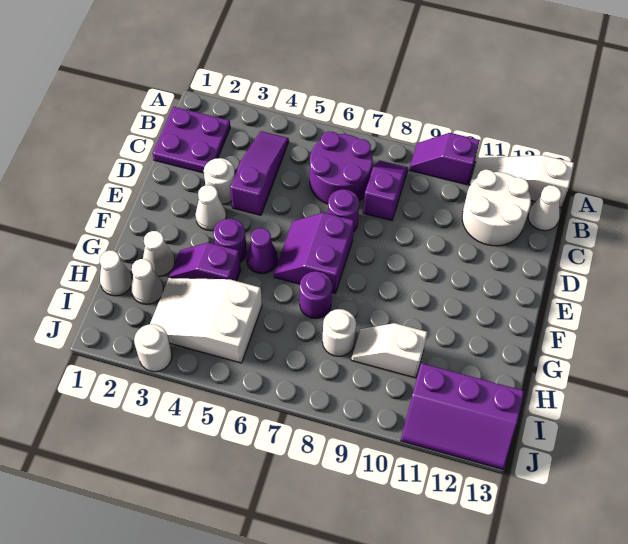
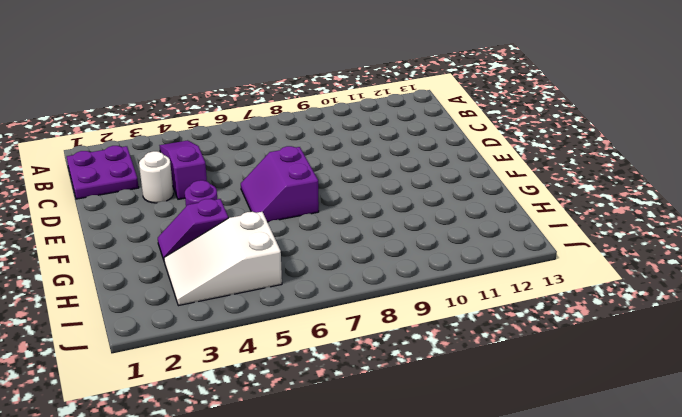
none -> purple slope A9:A10 level 1 top 10
none -> white slope A11:A13 level 1 top 13
none -> purple round brick B6:C7 level 1

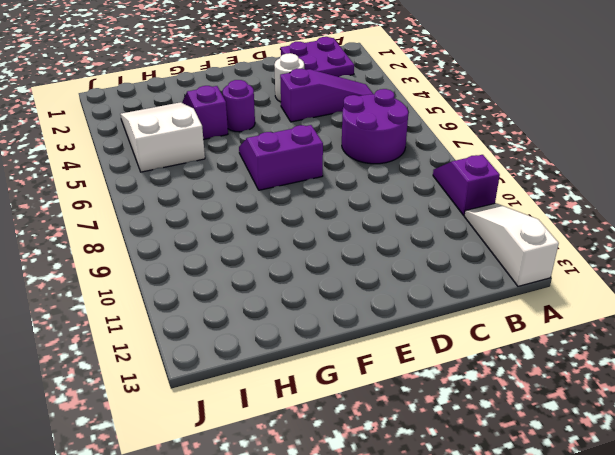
none -> purple slope B8:C8 level 1 top C
none -> white round brick B11:C12 level 1
none -> white cone B13 level 1

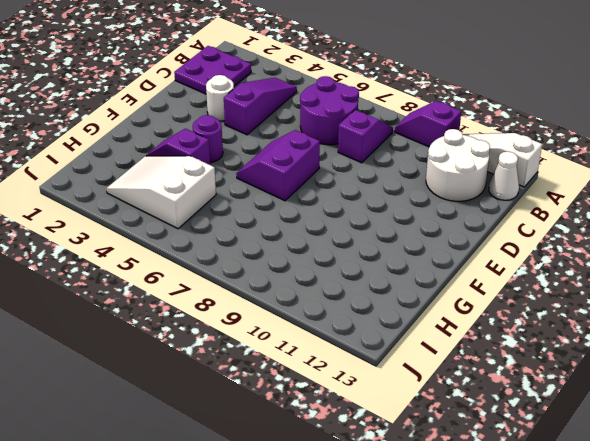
none -> purple round brick D7 level 1
none -> white cone E3 level 1
none -> purple cone F5 level 1

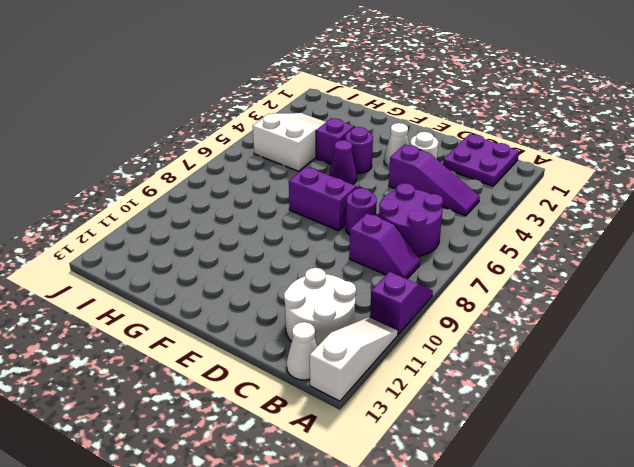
none -> white cone G2 level 1
none -> purple round brick G7 level 1
none -> white cone H1 level 1

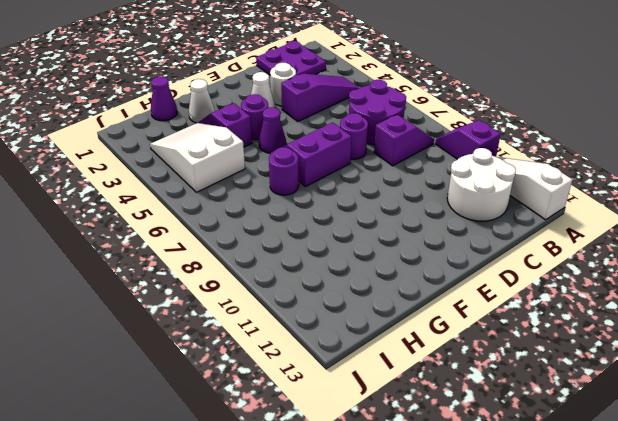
purple cone H1 level 1 -> white cone H1 level 1
none -> white cone B13 level 1
none -> white cone H2 level 1
none -> white round brick H8 level 1

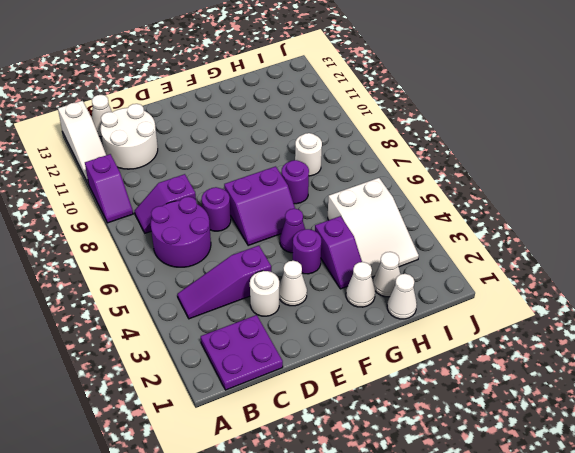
none -> white slope H9:H10 level 1 top 10
none -> purple slope I11:J13 level 1 top I
none -> white round brick J3 level 1

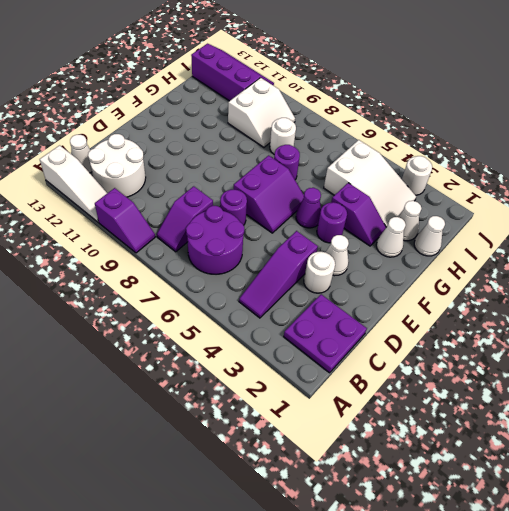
white slope H9:I10 level 1 top 10 -> white slope H9:H10 level 1 top 10

